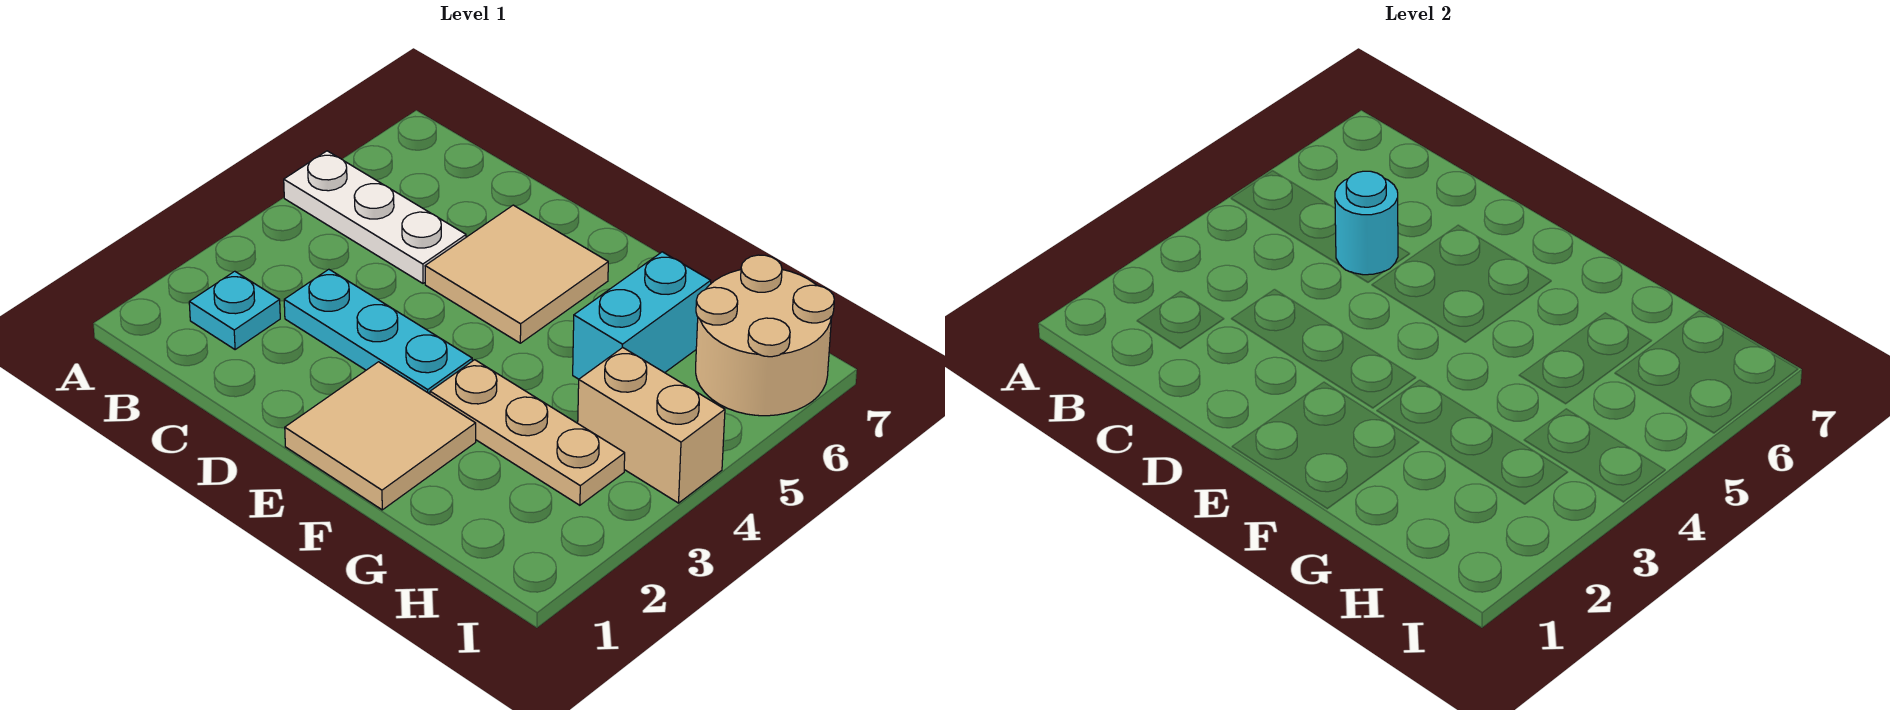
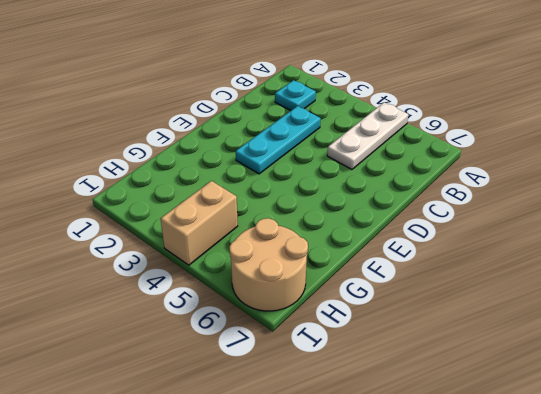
none -> tan tile D5:E6 level 1
none -> tan tile E1:F2 level 1

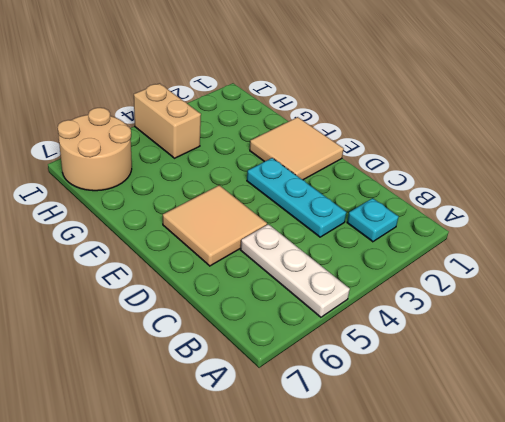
none -> tan plate F3:H3 level 1
none -> cyan brick G5:G6 level 1

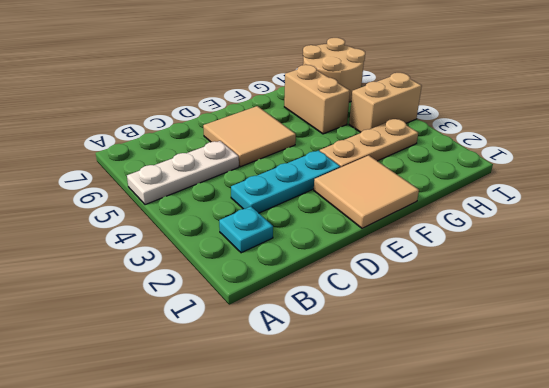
tan brick G5:G6 level 1 -> cyan brick G5:G6 level 1
none -> cyan round brick C5 level 2

